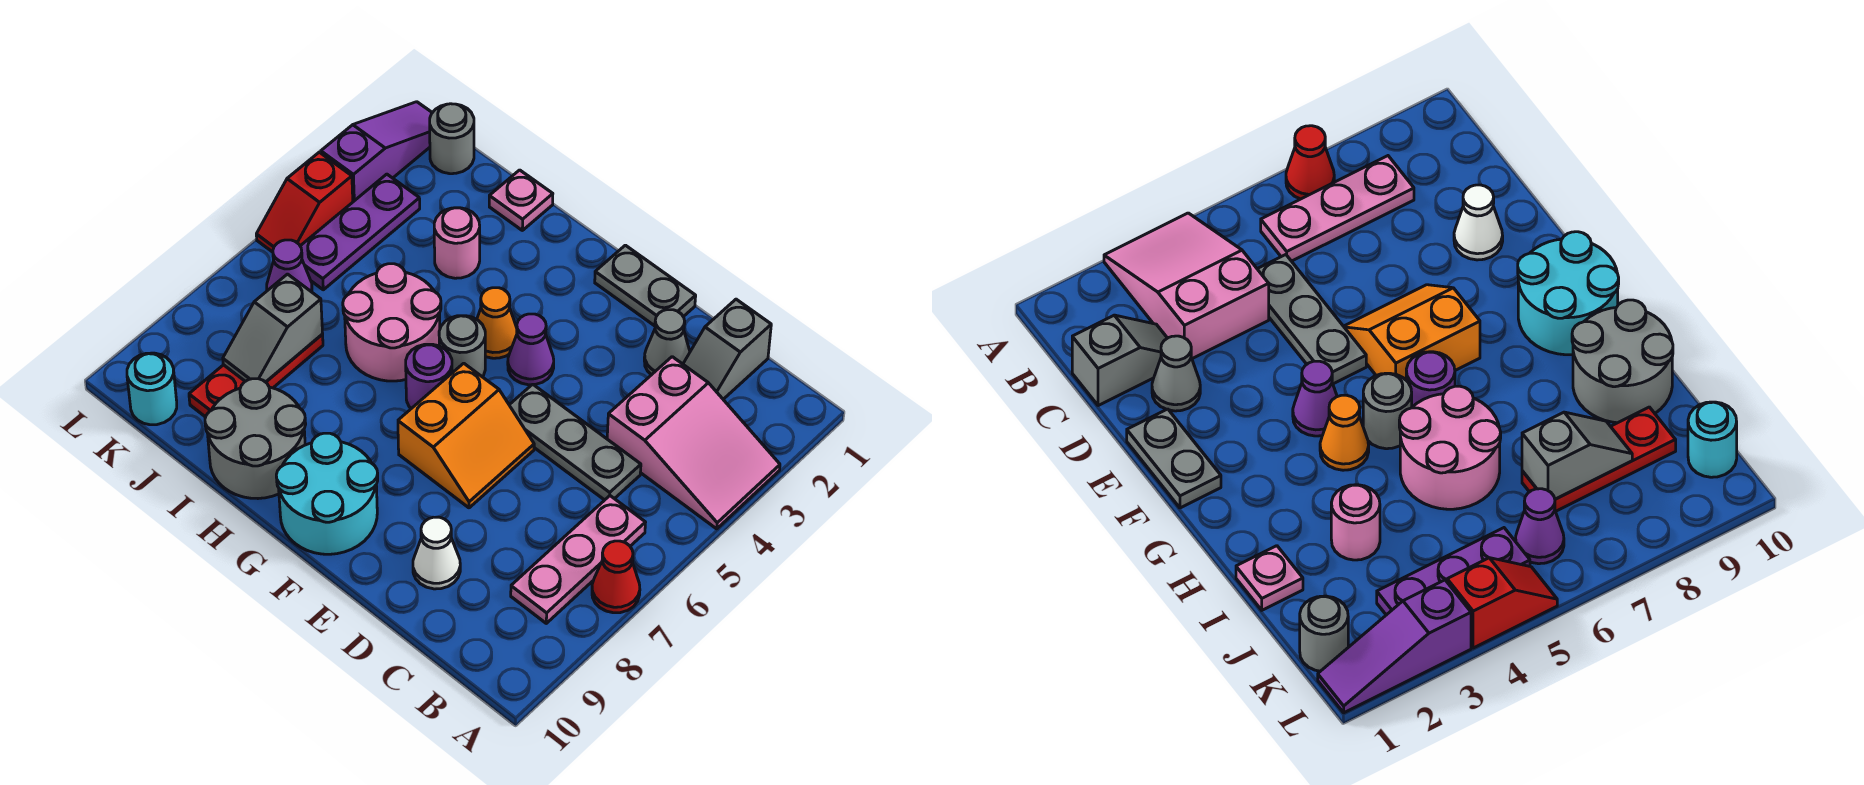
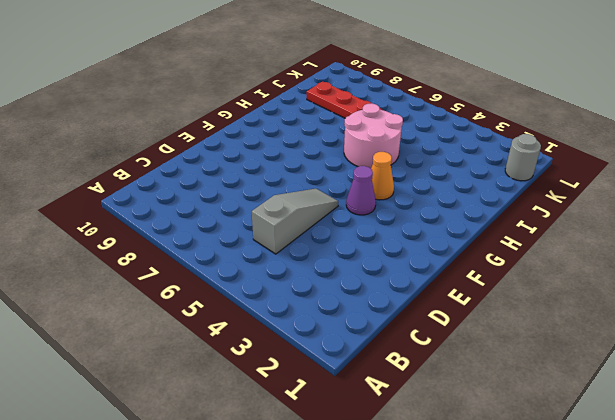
grey slope C5:E5 level 1 top C -> grey plate C5:E5 level 1
none -> pink slope A3:C4 level 1 top C
none -> red cone A7 level 1
none -> pink plate B6:B8 level 1

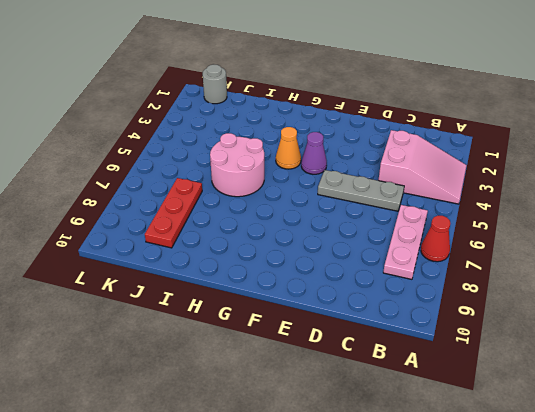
none -> grey slope C1:C2 level 1 top 1
none -> grey cone D2 level 1
none -> white cone D9 level 1

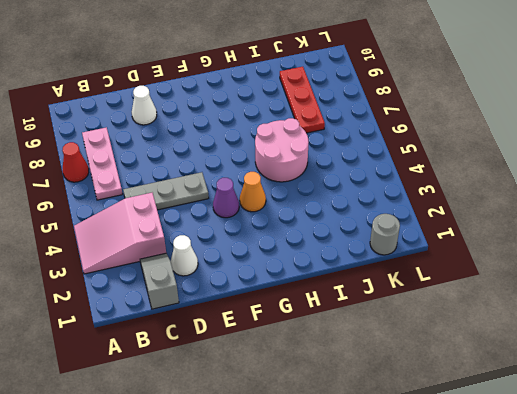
white cone D2 level 1 -> grey cone D2 level 1
none -> grey plate E1:F1 level 1
none -> orange slope E6:F7 level 1 top F
none -> cyan round brick F9:G10 level 1

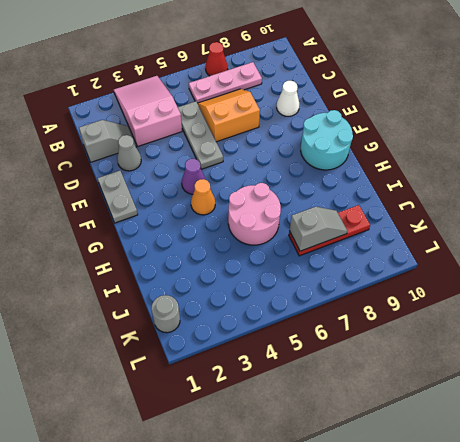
orange slope C6:D7 level 1 top D -> orange slope E6:F7 level 1 top F
none -> grey round brick G5 level 1
none -> purple round brick G6 level 1
none -> grey round brick H9:I10 level 1

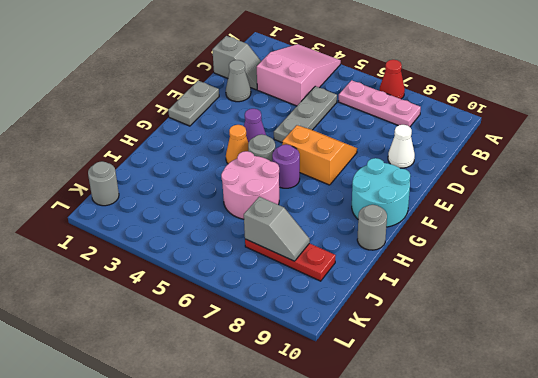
grey round brick H10 level 1 -> grey round brick H9:I10 level 1
none -> pink plate I1 level 1
none -> pink round brick I3 level 1
none -> purple plate K3:K5 level 1

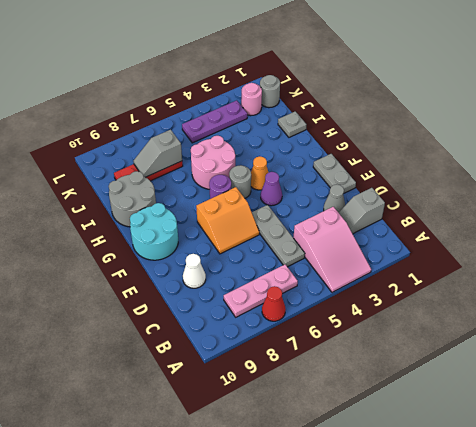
grey plate I1 level 1 -> pink plate I1 level 1
pink round brick K2 level 1 -> pink round brick I3 level 1
none -> purple cone K6 level 1
none -> cyan round brick K10 level 1
none -> purple slope L1:L3 level 1 top 3

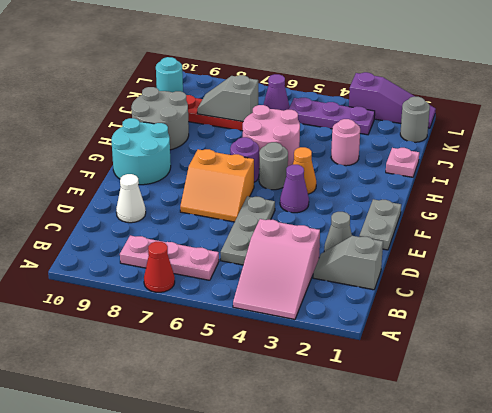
none -> red slope L4:L5 level 1 top 4

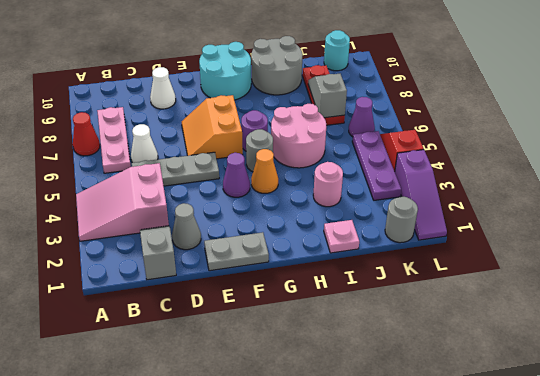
white cone C6 level 1 -> none

